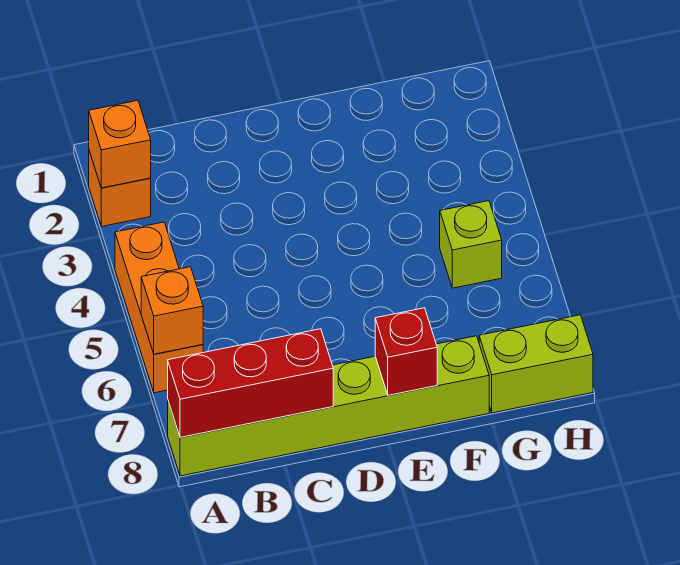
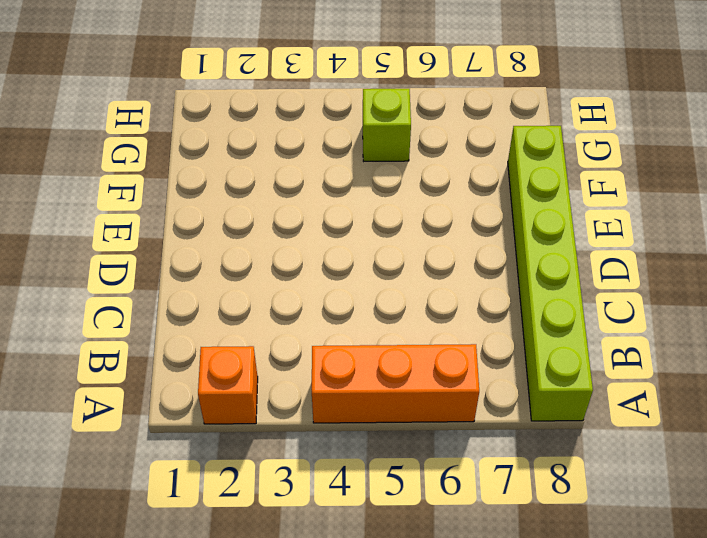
none -> lime brick G8:H8 level 1
none -> orange brick A2 level 2

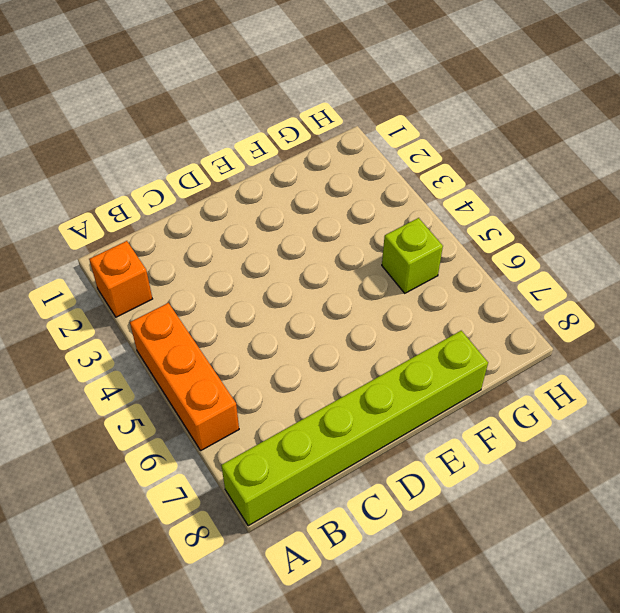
none -> lime brick G8:H8 level 1
none -> orange brick A2 level 2

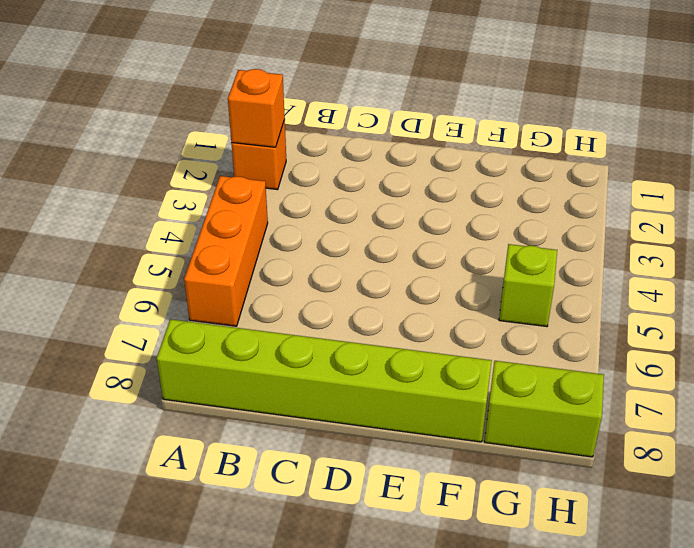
none -> orange brick A6 level 2
none -> red brick A8:C8 level 2

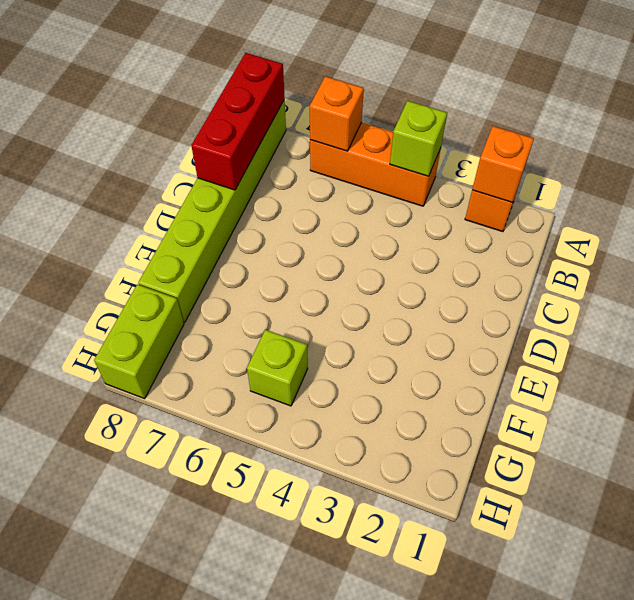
lime brick A4 level 2 -> none
none -> red brick E8 level 2

